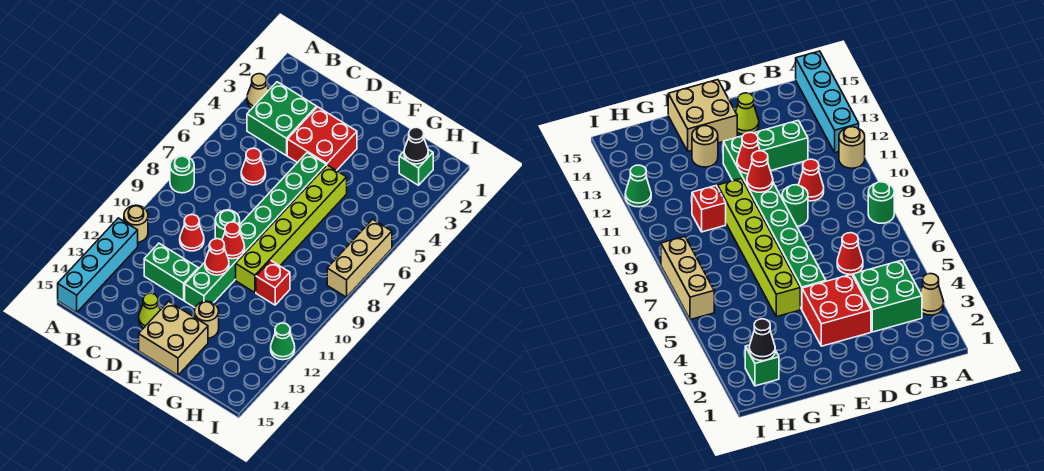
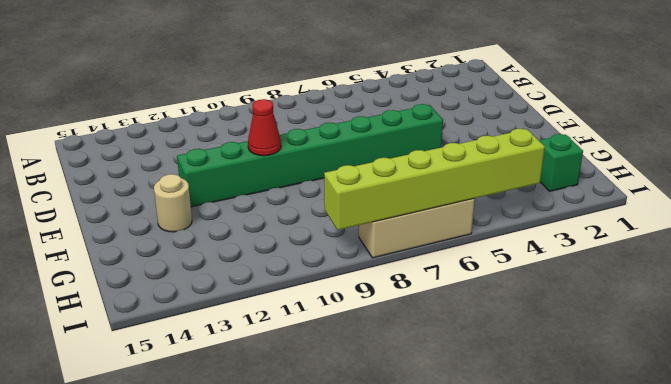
lime brick I4:I9 level 2 -> lime brick F5:F10 level 1
none -> tan cone A3 level 1
none -> green round brick A8 level 1
none -> tan round brick A11 level 1

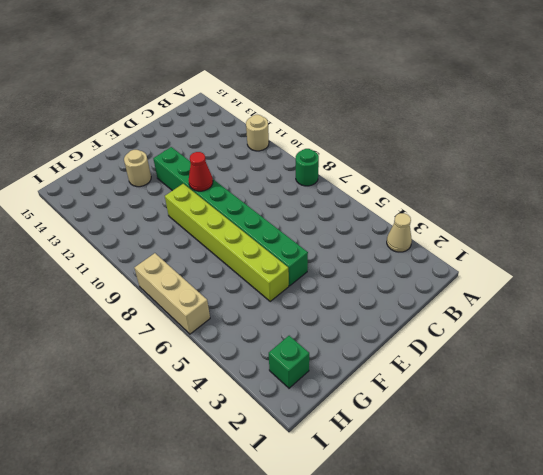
none -> cyan brick A12:A15 level 1
none -> green brick B3:C4 level 1
none -> red cone C6 level 1

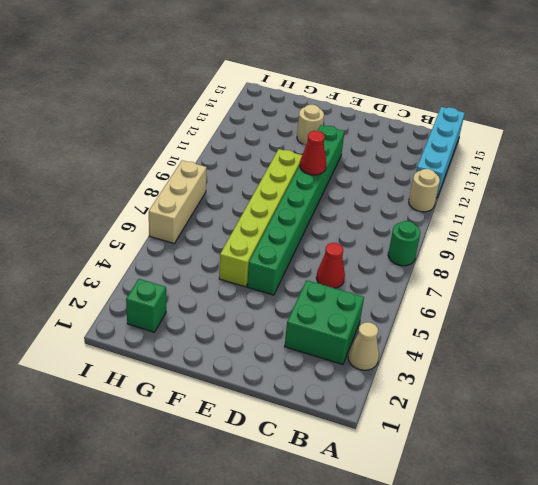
none -> red cone C10 level 1
none -> green brick C12:D12 level 1
none -> red brick D3:E4 level 1

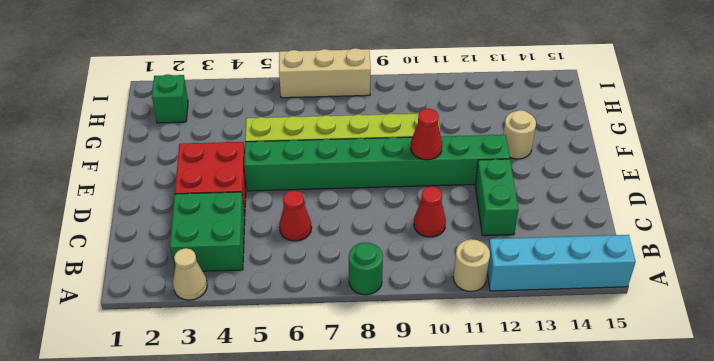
none -> green round brick D9 level 1
none -> lime cone D14 level 1
none -> tan brick E14:F15 level 1

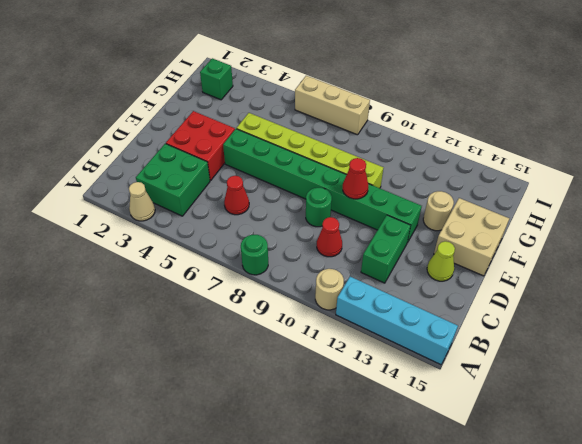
none -> red brick G10 level 1
none -> green cone I12 level 1
none -> red cone E11 level 2

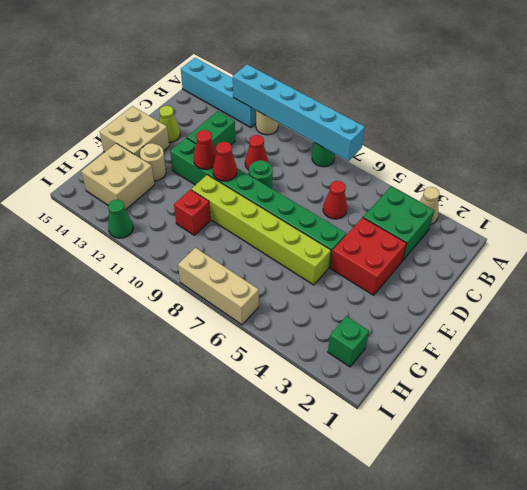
cyan brick A7:A12 level 2 -> none
tan brick G13:H14 level 1 -> none
none -> black cone H2 level 2

